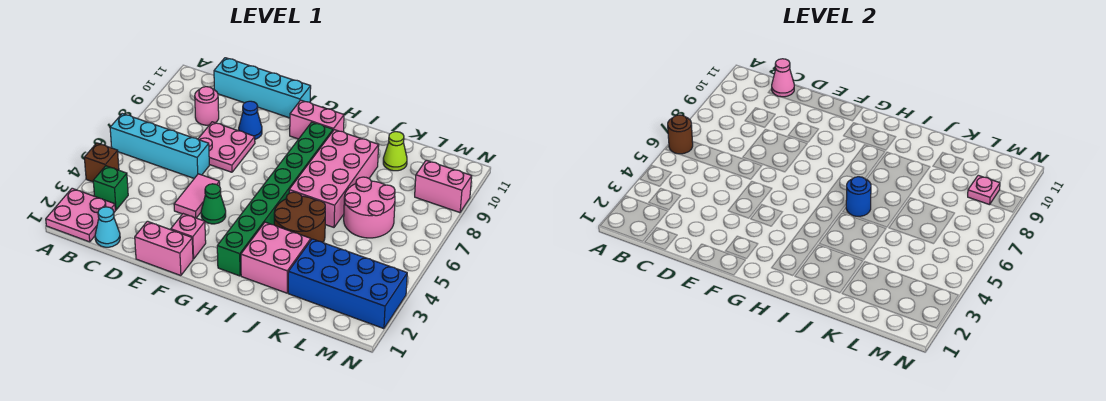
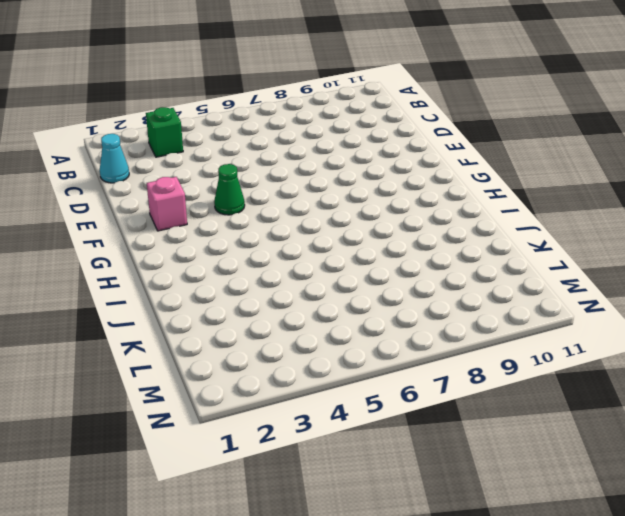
none -> pink plate A1:B2 level 1
none -> brown brick A4 level 1
none -> cyan brick A6:D6 level 1

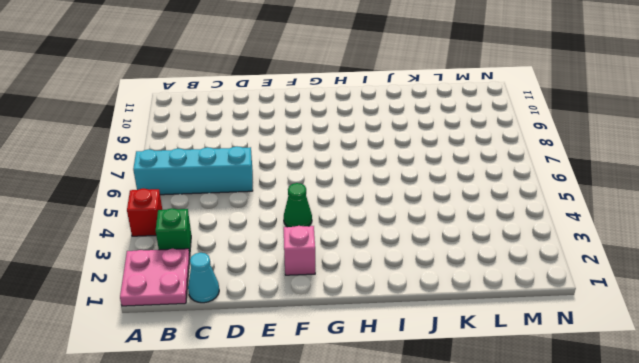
red brick A4 level 1 -> brown brick A4 level 1
none -> pink round brick C9 level 1
none -> cyan brick C11:F11 level 1
none -> pink plate D7:E8 level 1

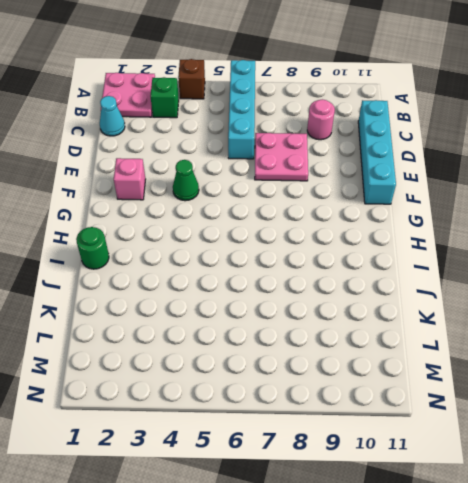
green round brick I1 level 1 -> none
none -> pink brick E1:F1 level 1
none -> pink tile E4:E5 level 1
none -> blue cone E9 level 1

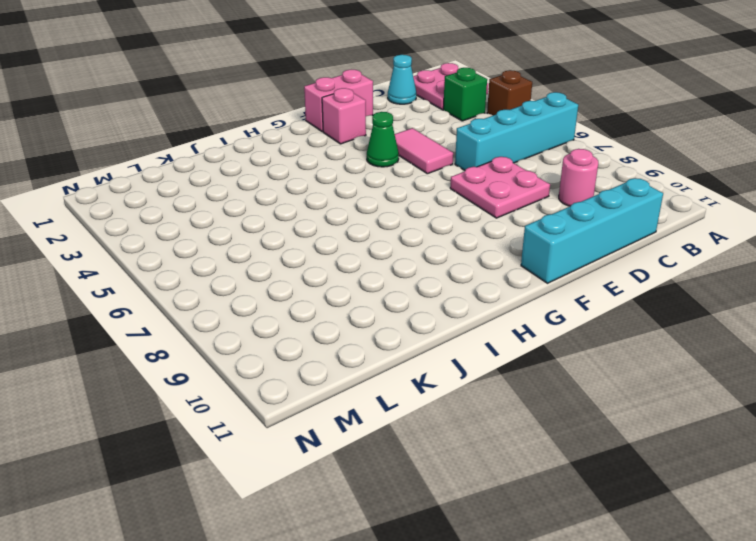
none -> blue cone E9 level 1
none -> pink brick G10:H10 level 1
none -> green brick H2:H9 level 1

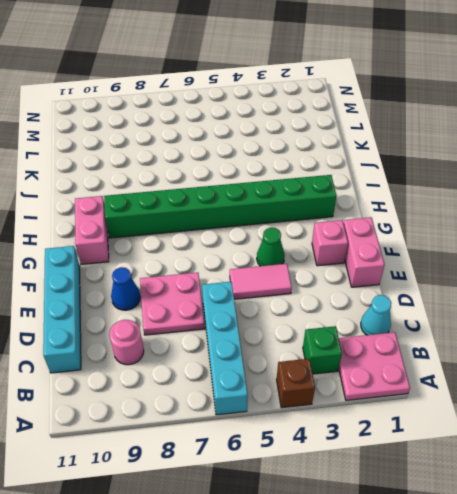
none -> pink brick I2:J3 level 1
none -> brown round brick I4:J5 level 1
none -> pink brick I6:J9 level 1

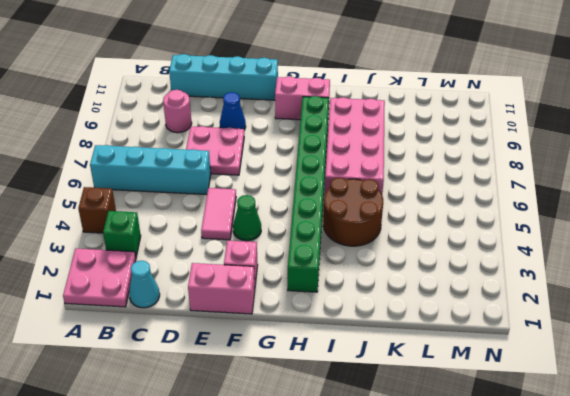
none -> pink brick I2:J3 level 1
none -> blue brick K2:N3 level 1
none -> pink round brick K6:L7 level 1

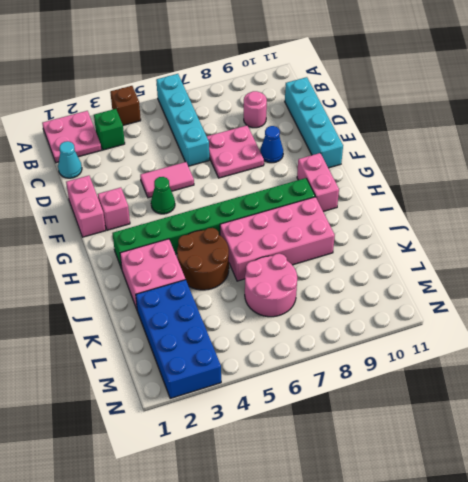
none -> lime cone K10 level 1
none -> pink brick M9:N9 level 1
none -> brown round brick A6 level 2

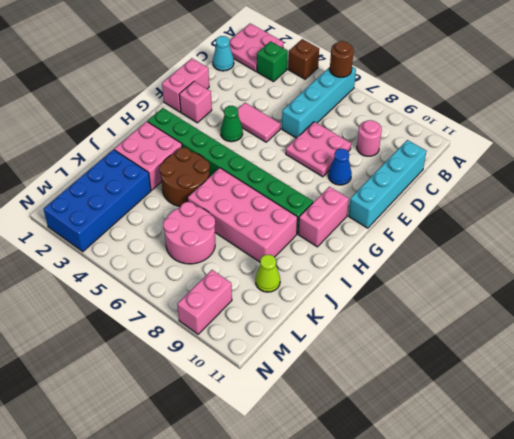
none -> pink cone C11 level 2
none -> blue round brick I6 level 2
none -> pink plate M9 level 2

